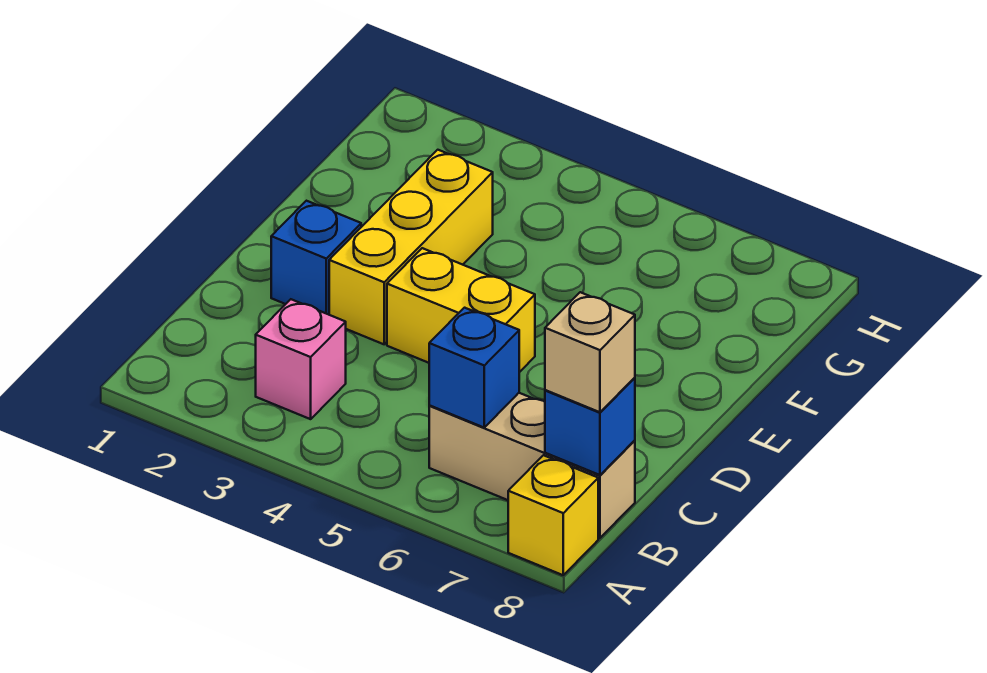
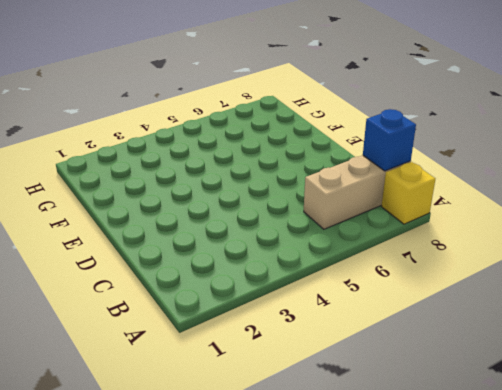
none -> pink brick B3 level 1
none -> blue brick D2 level 1

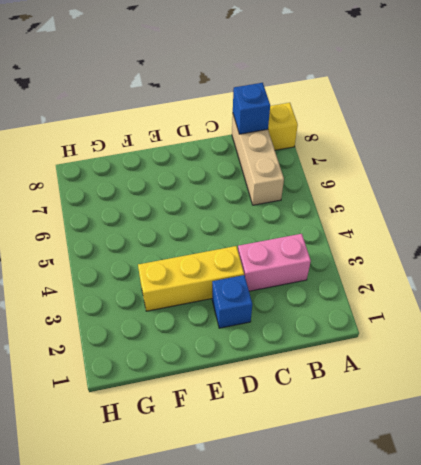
pink brick B3:C3 level 1 -> pink brick B3 level 1
none -> yellow brick D4:D5 level 1
none -> blue brick B6 level 2

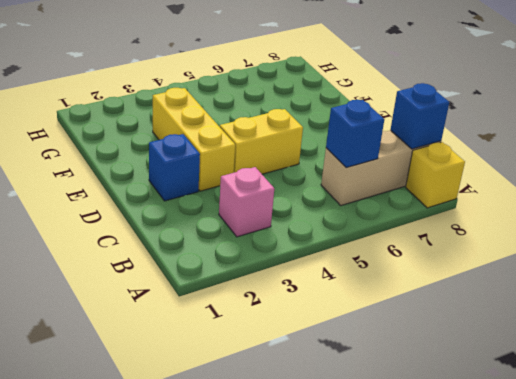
none -> tan brick B8 level 3

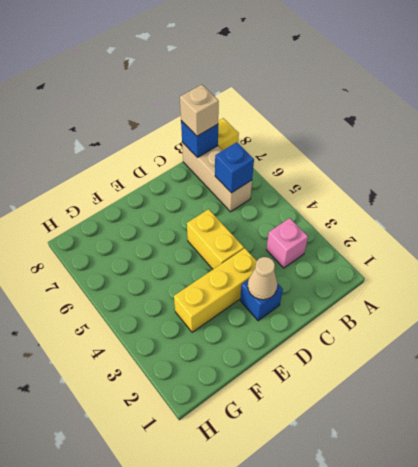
tan cone D2 level 2 -> none

